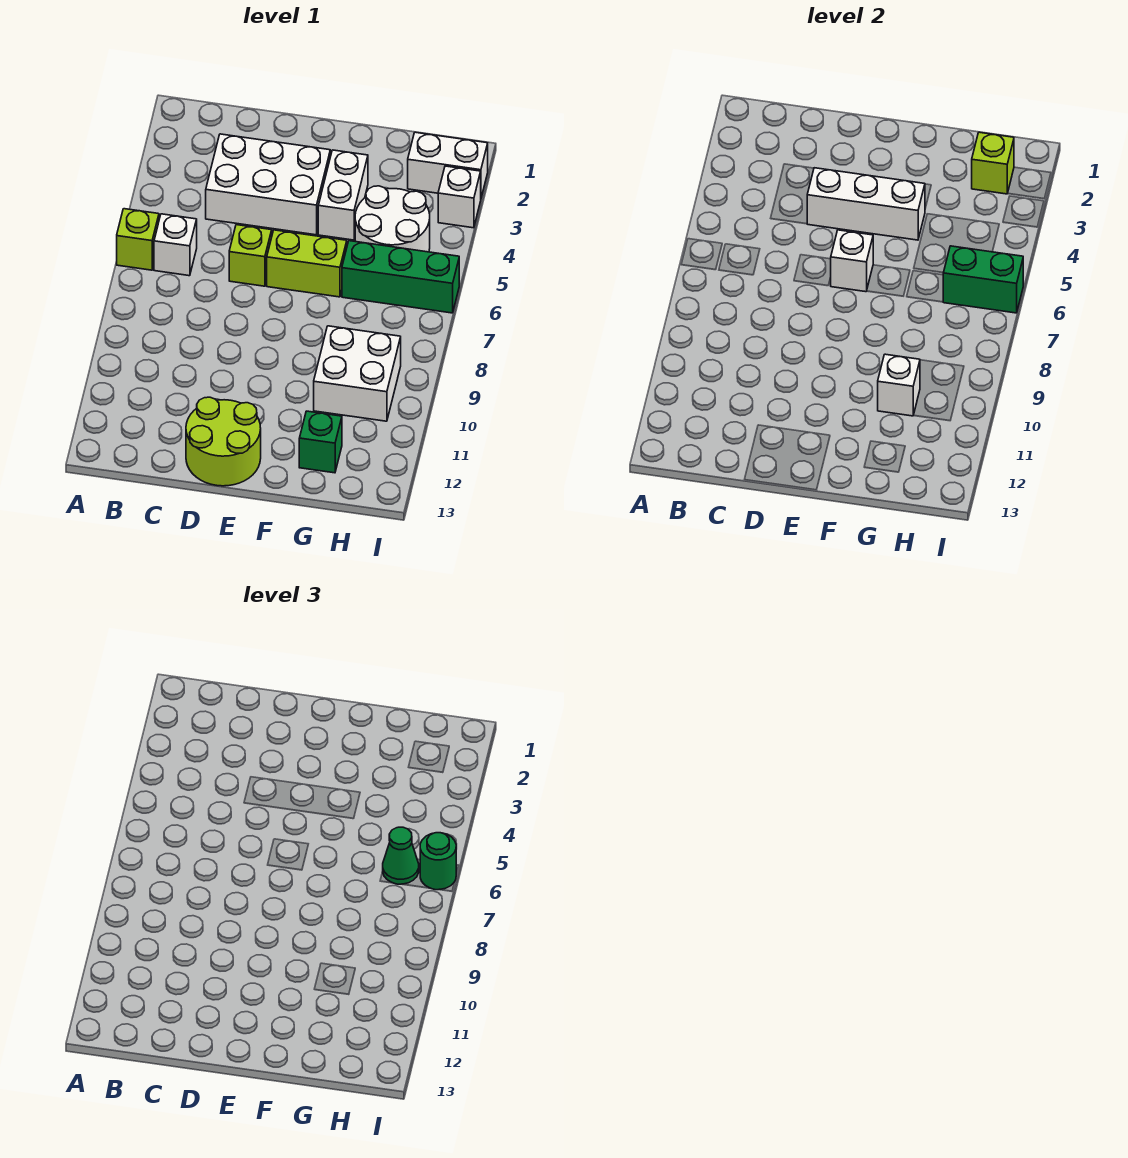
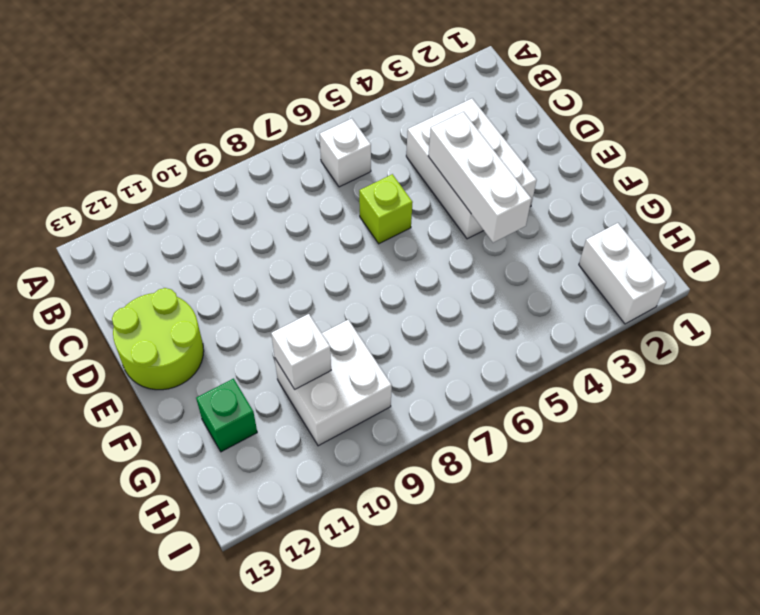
none -> lime brick A6 level 1
none -> lime brick E6:F6 level 1
none -> white brick F3:F4 level 1

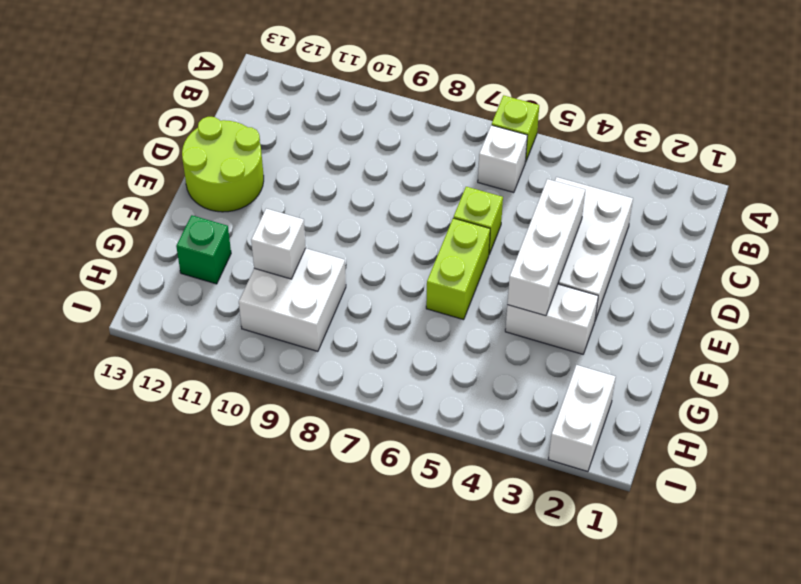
none -> white round brick G4:H5 level 1
none -> green brick G6:I6 level 1
none -> white brick I3 level 1

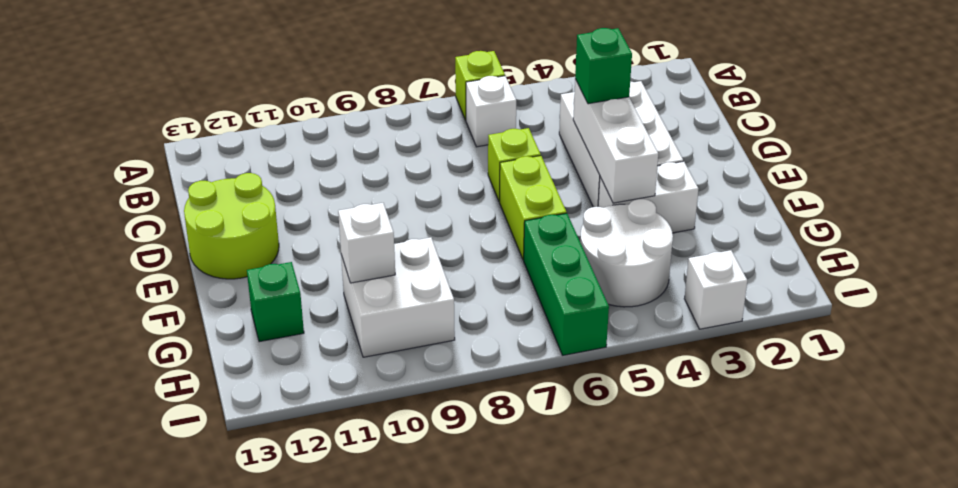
green brick D4 level 3 -> none
none -> white brick H2:I2 level 1
none -> white brick E6 level 2
none -> lime brick H2 level 2

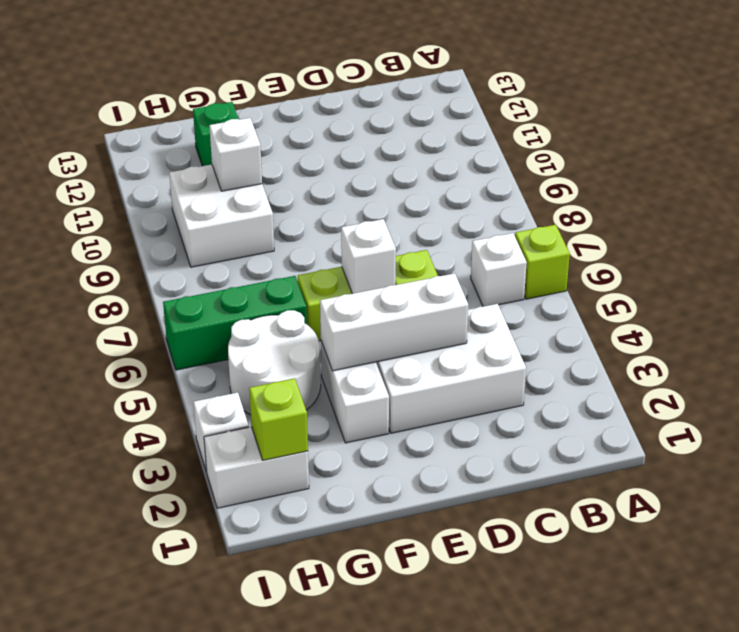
none -> lime round brick D12:E13 level 1
none -> green brick H6:I6 level 2
none -> green cone H6 level 3

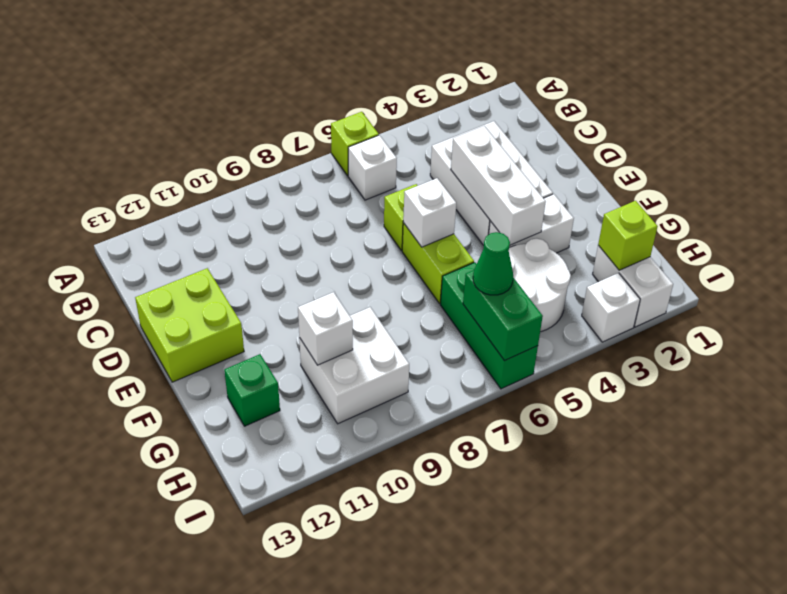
lime brick D12:E13 level 1 -> lime round brick D12:E13 level 1
none -> green round brick I6 level 3

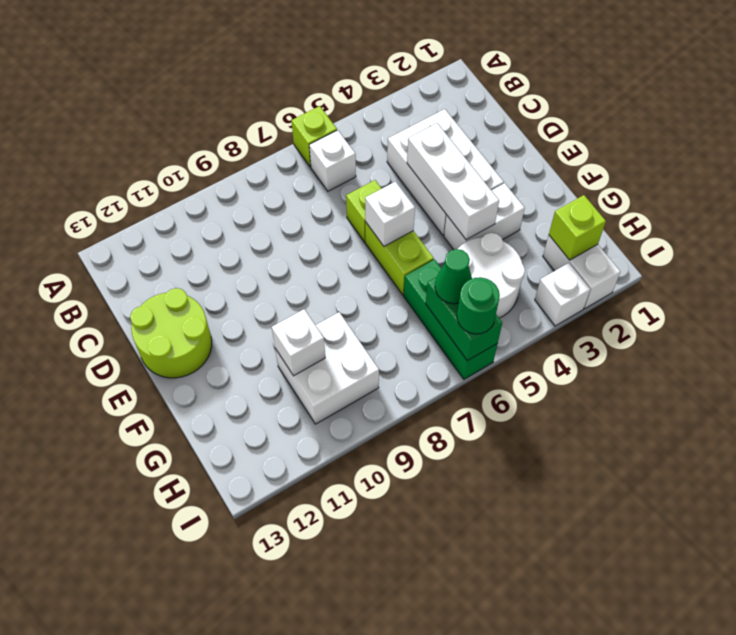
none -> green brick G12 level 1

